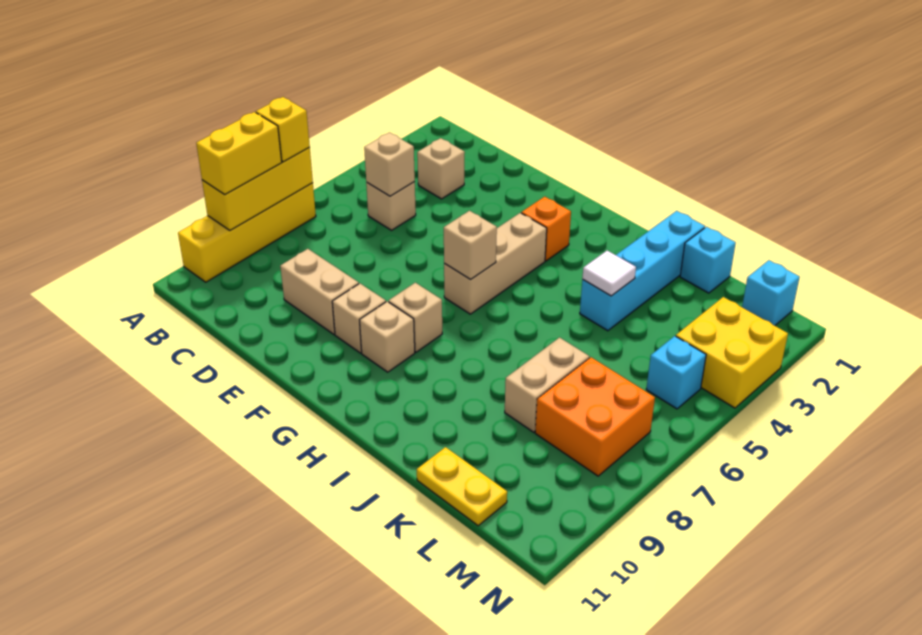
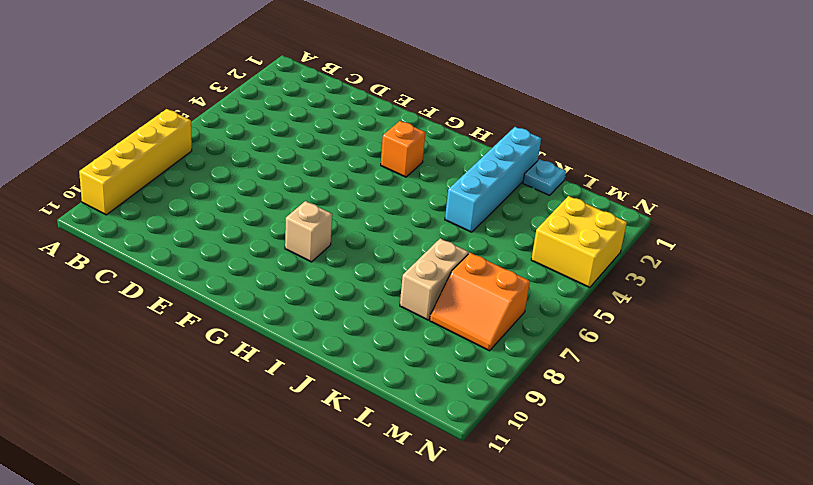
cyan plate K1 level 1 -> cyan brick K1 level 1
orange slope L7:M8 level 1 top 7 -> orange brick L7:M8 level 1
none -> tan brick C3 level 1
none -> tan brick C5 level 1
none -> tan brick D9:E9 level 1

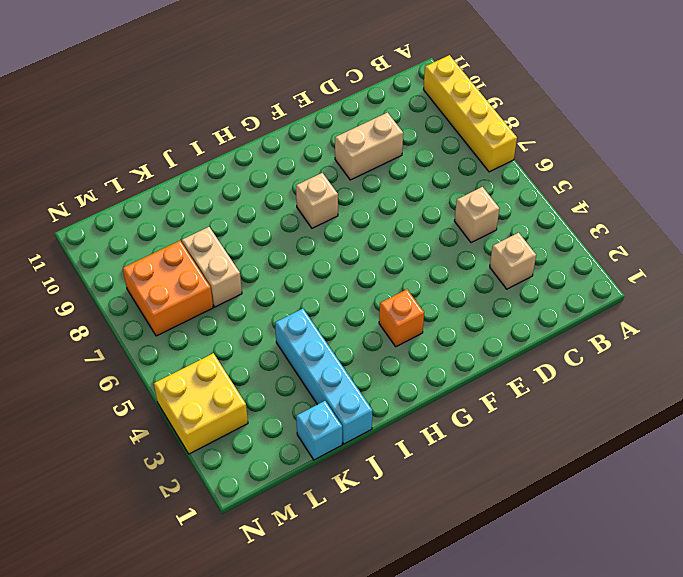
none -> tan brick F9 level 1
none -> tan brick G4:G6 level 1
none -> tan brick G9 level 1

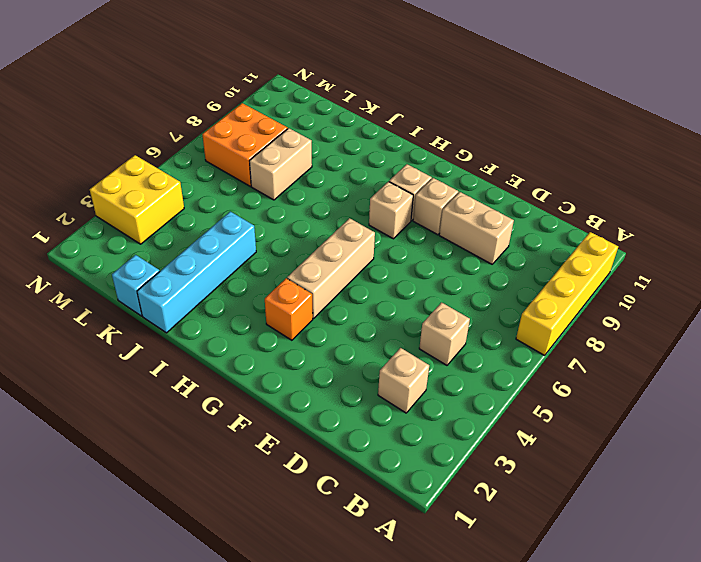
none -> yellow plate K11:L11 level 1
none -> cyan brick M1 level 1
none -> cyan brick M5 level 1

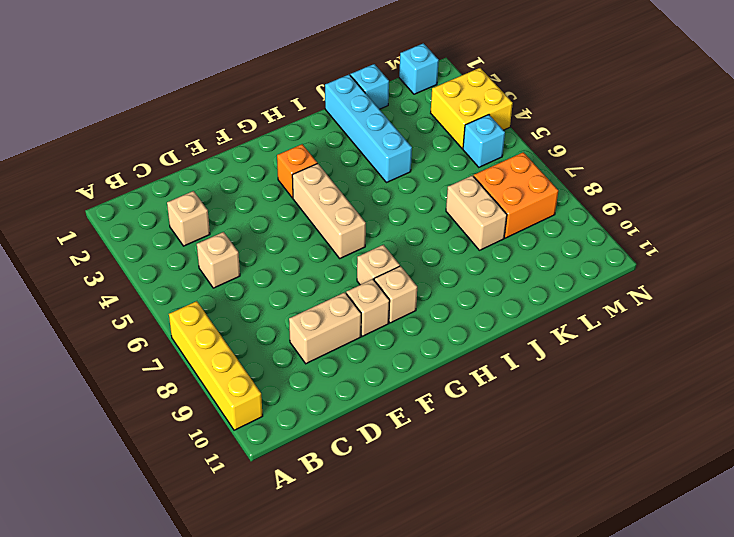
none -> yellow plate K11:L11 level 1
none -> yellow brick A7:A9 level 2
none -> tan brick C5 level 2

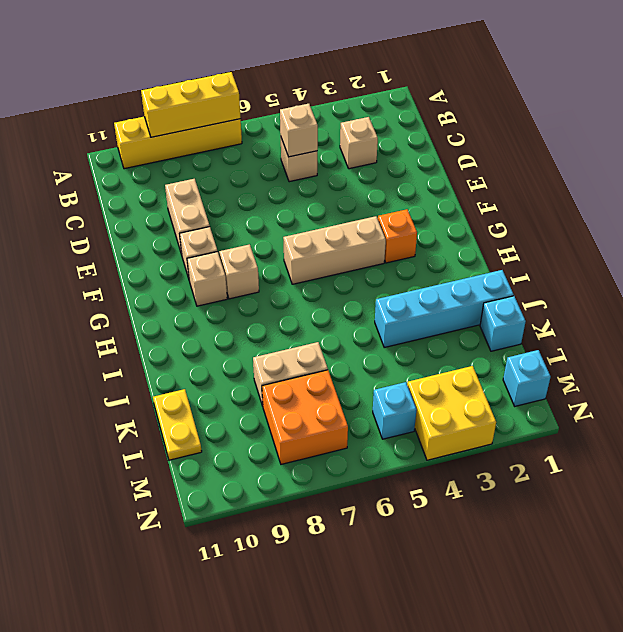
none -> tan brick G6 level 2
none -> white tile J4 level 2
none -> yellow brick A7 level 3

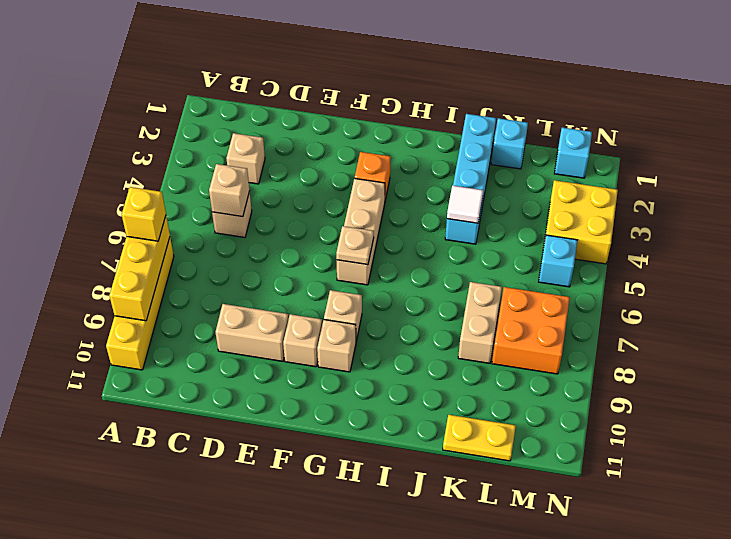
tan plate G6 level 2 -> tan brick G6 level 2
none -> yellow brick A8:A9 level 3

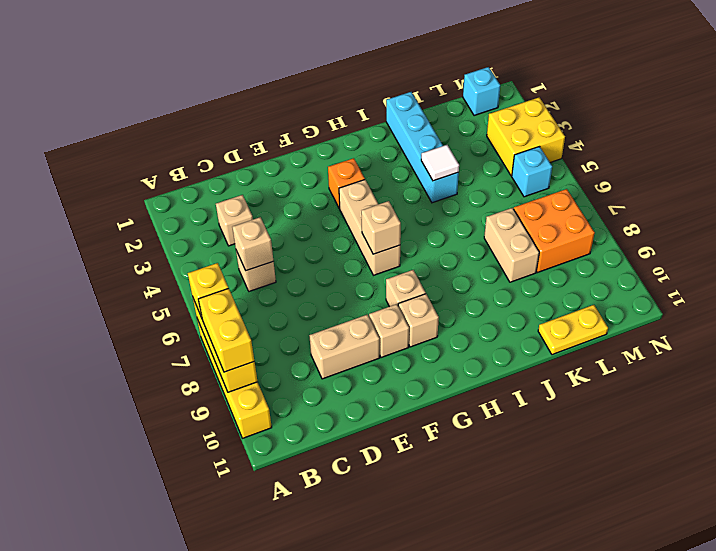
none -> cyan brick K1 level 1

